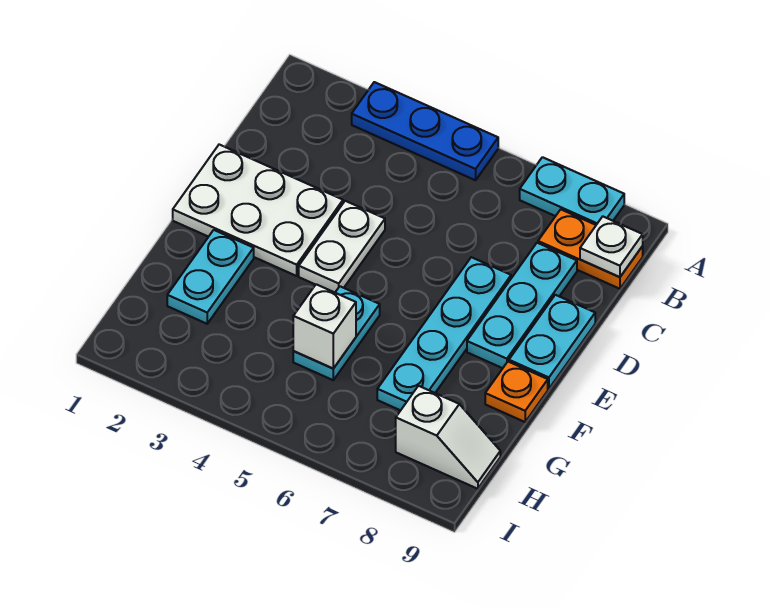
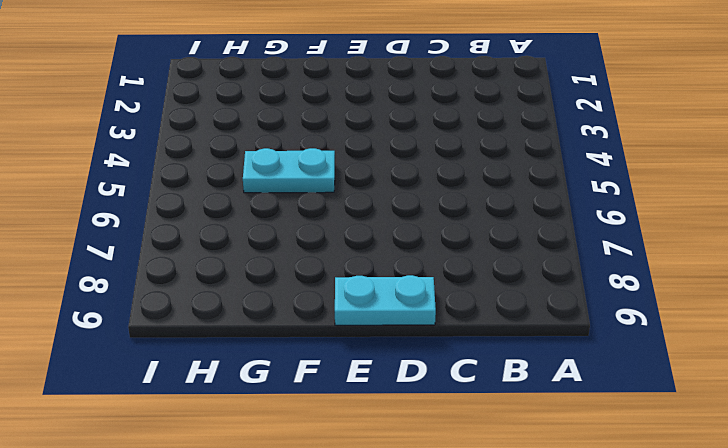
none -> blue plate A3:A5 level 1
none -> cyan plate A7:A8 level 1
none -> orange plate B8:B9 level 1

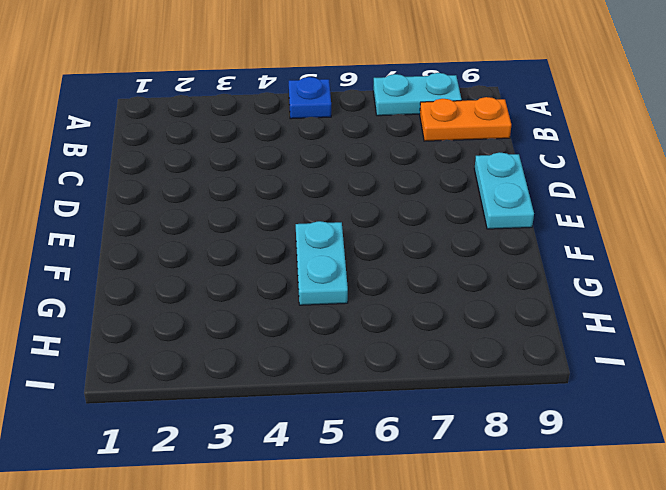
blue plate A5 level 1 -> blue plate A3:A5 level 1
none -> cyan plate C8:E8 level 1
none -> white plate D1:E3 level 1
none -> white plate D4:E4 level 1

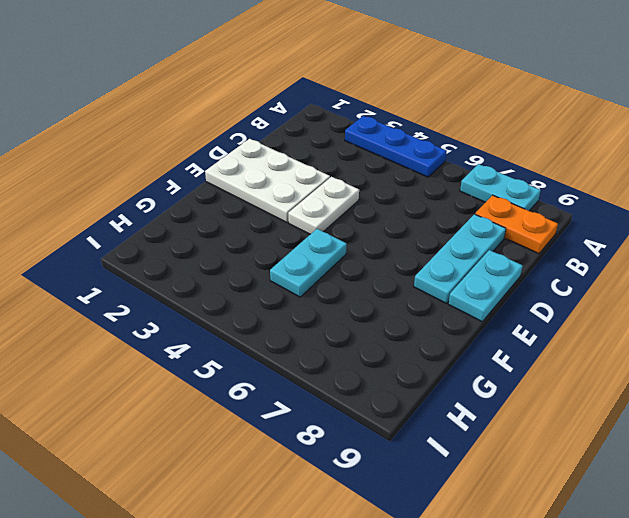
none -> cyan plate D7:G7 level 1
none -> cyan plate F2:G2 level 1
none -> orange plate F9 level 1

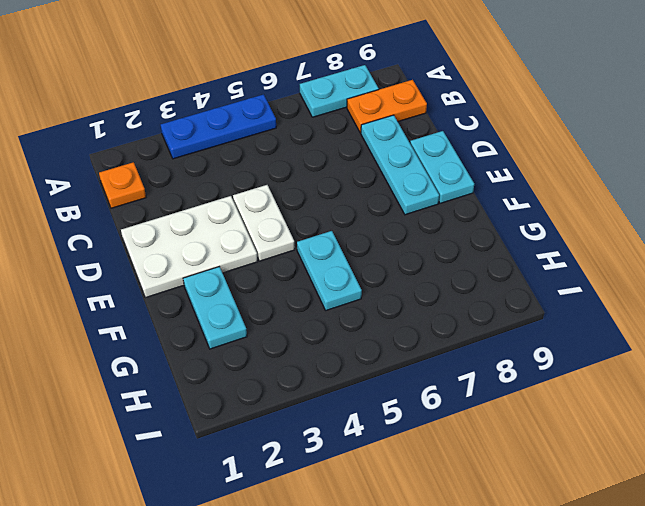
orange plate B1 level 1 -> orange plate F9 level 1
none -> cyan plate D7:G7 level 1
none -> white slope H8:H9 level 1 top 8
none -> white plate B9 level 2

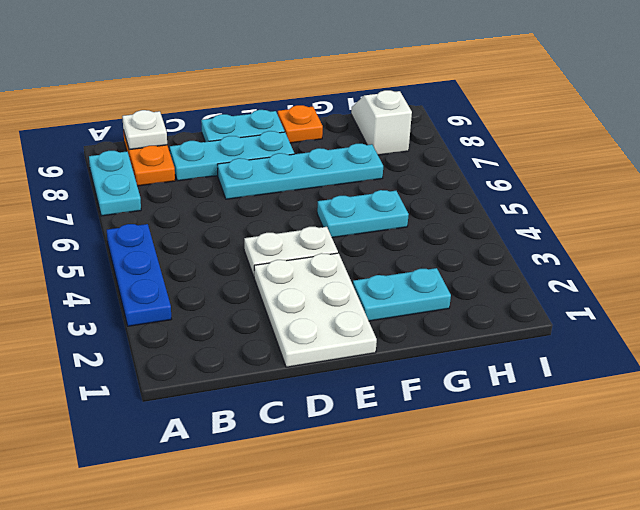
none -> white brick G5 level 2

